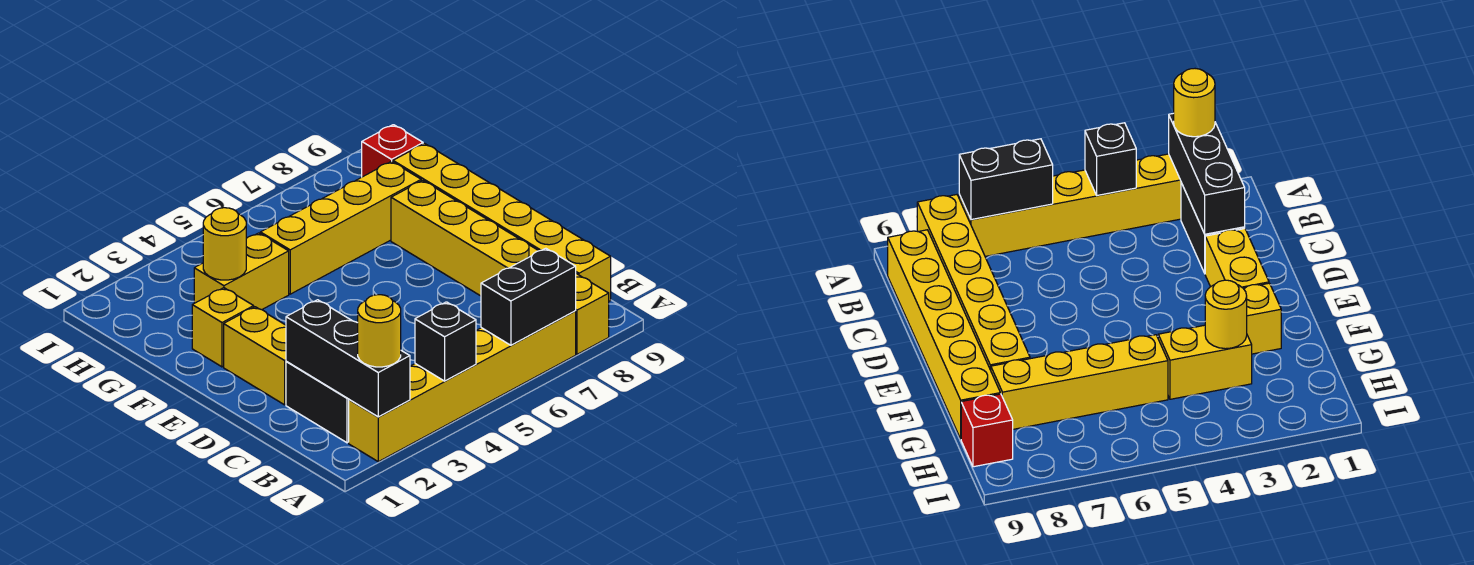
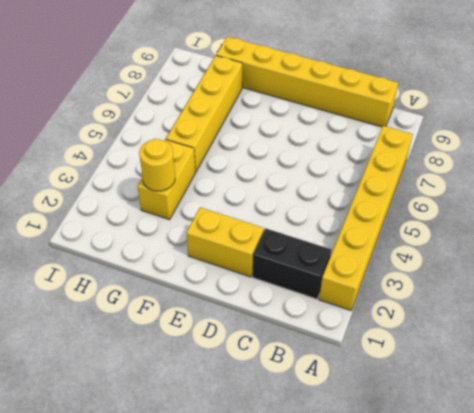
none -> yellow brick A8:F8 level 1
none -> yellow brick F2 level 1
none -> red brick H9 level 1

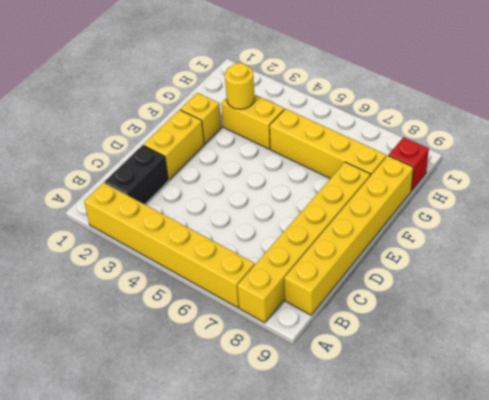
none -> black brick A2:C2 level 2
none -> black brick A4 level 2
none -> black brick A6:A7 level 2

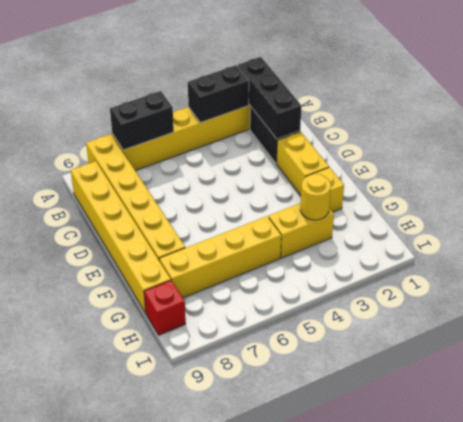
black brick A3:A4 level 2 -> black brick A4 level 2
none -> yellow round brick A2 level 3

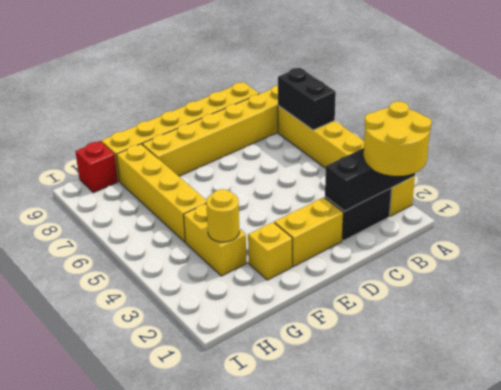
yellow round brick A1:B2 level 3 -> yellow round brick A2 level 3
none -> black brick A4 level 2

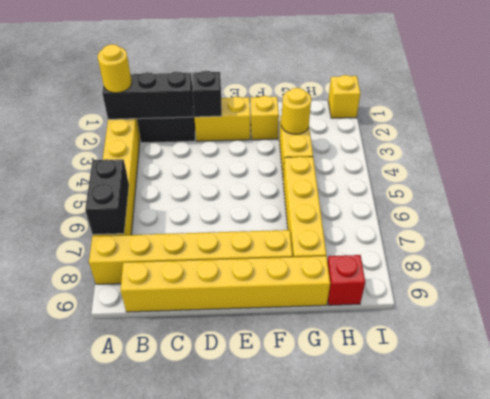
black brick D2 level 2 -> black brick A4 level 2
yellow brick I1 level 1 -> none

